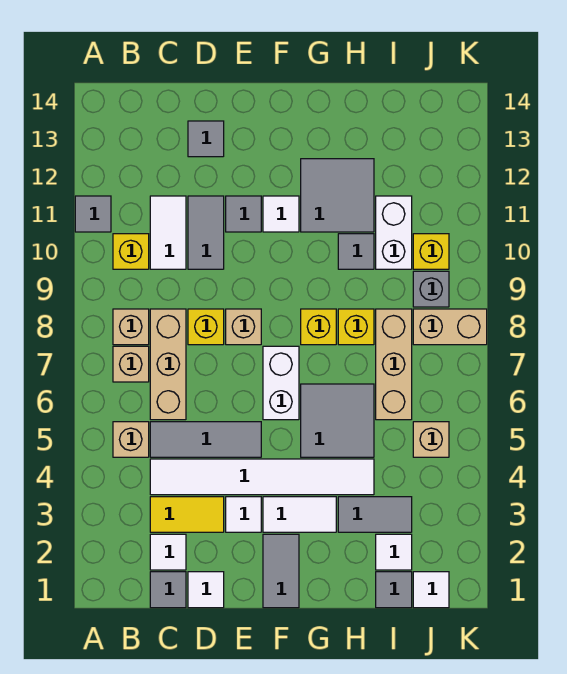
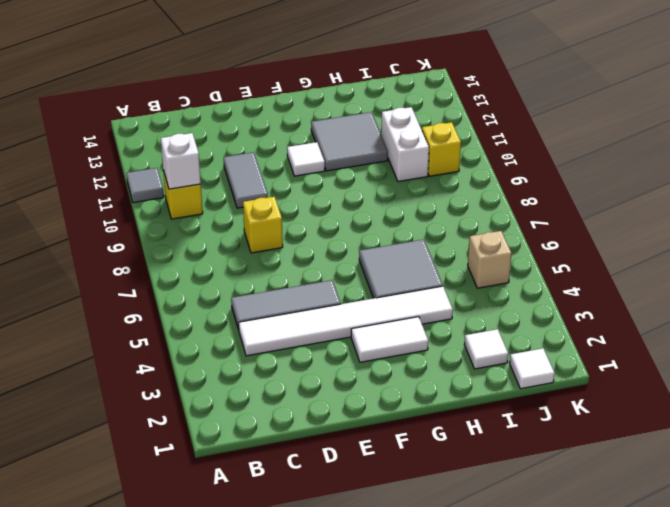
white brick B10 level 2 -> none
none -> tan brick B5 level 1
none -> tan brick B7 level 1
none -> tan brick B8 level 1
none -> grey tile C1 level 1

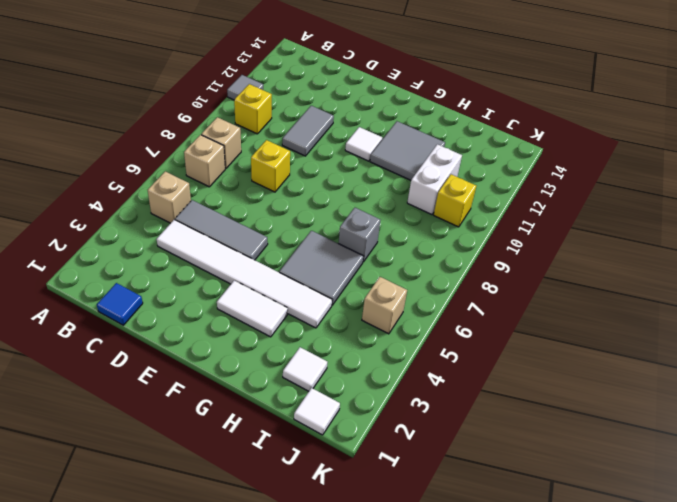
blue tile C1 level 1 -> grey tile C1 level 1
grey brick H7 level 1 -> grey brick J9 level 1
none -> white tile C2 level 1
none -> yellow tile C3:D3 level 1
none -> tan brick C6:C8 level 1
none -> white tile C10:C11 level 1

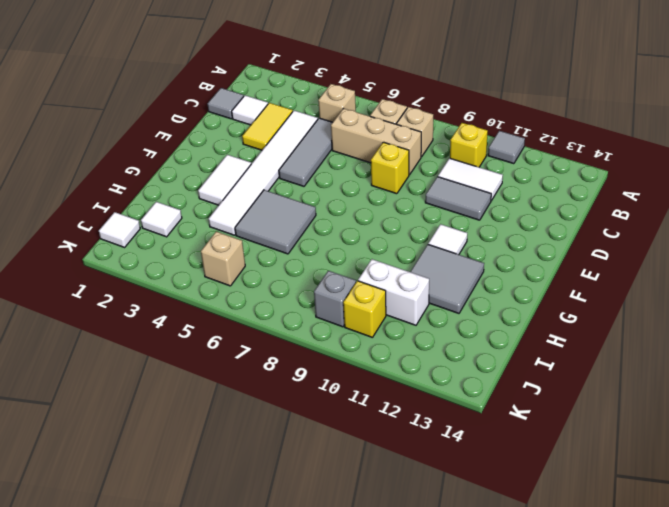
none -> white tile D1 level 1
none -> grey tile D13 level 1
none -> white tile E3 level 1
none -> tan brick E8 level 1

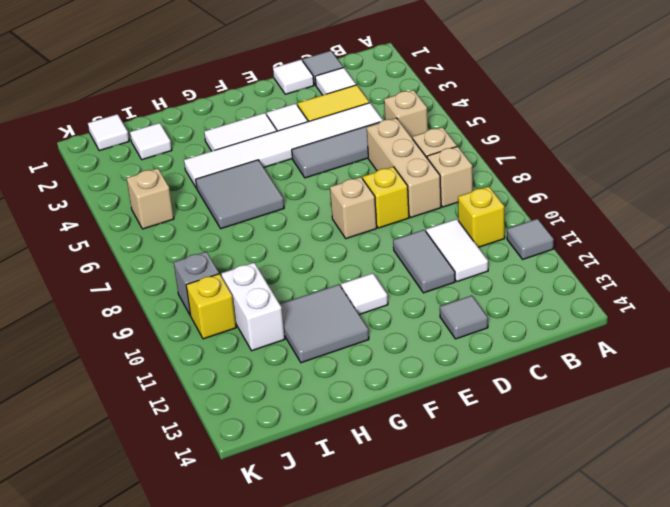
none -> grey tile E11 level 1
none -> grey tile F1:F2 level 1
none -> white brick F6:F7 level 1
none -> yellow brick G8 level 1

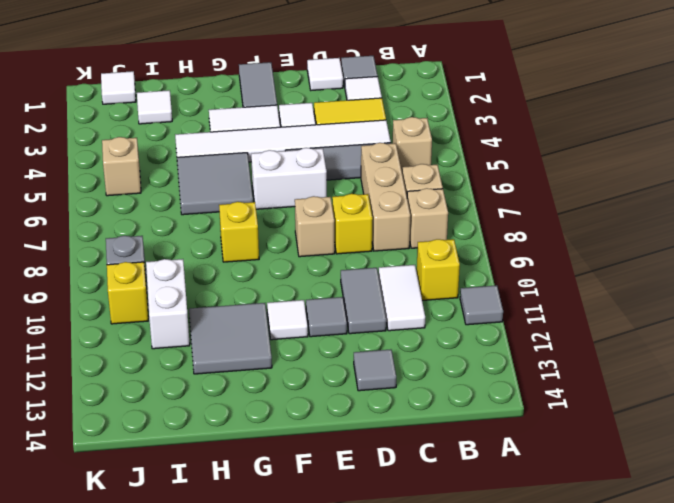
white brick E6:F6 level 1 -> white brick F6:F7 level 1
none -> grey tile H3:I3 level 1
none -> yellow brick H8 level 1
none -> grey tile H10 level 1
none -> grey tile I1 level 1

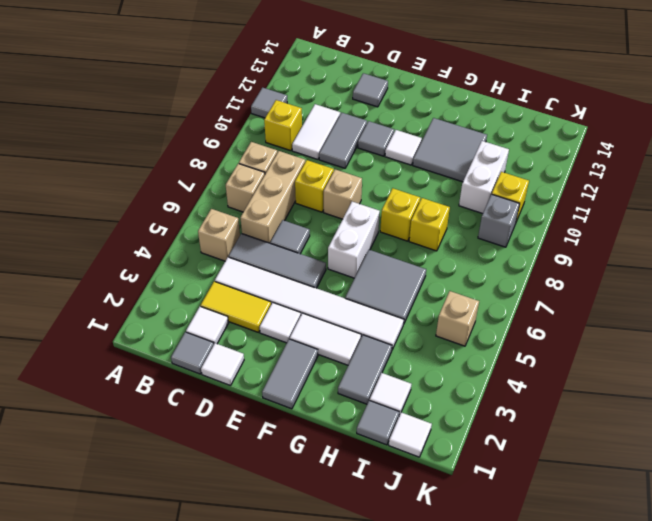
grey tile D6 level 1 -> grey tile H10 level 1
grey tile H2:H3 level 1 -> grey tile H3:I3 level 1
none -> tan brick I6:I8 level 1
none -> tan brick J8:K8 level 1

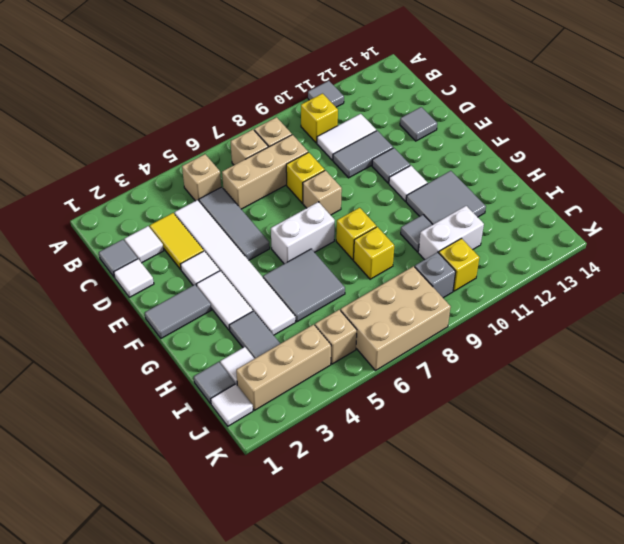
tan brick J2:J4 level 1 -> tan brick I6:I8 level 1
tan brick J6:K8 level 1 -> tan brick J8:K8 level 1

